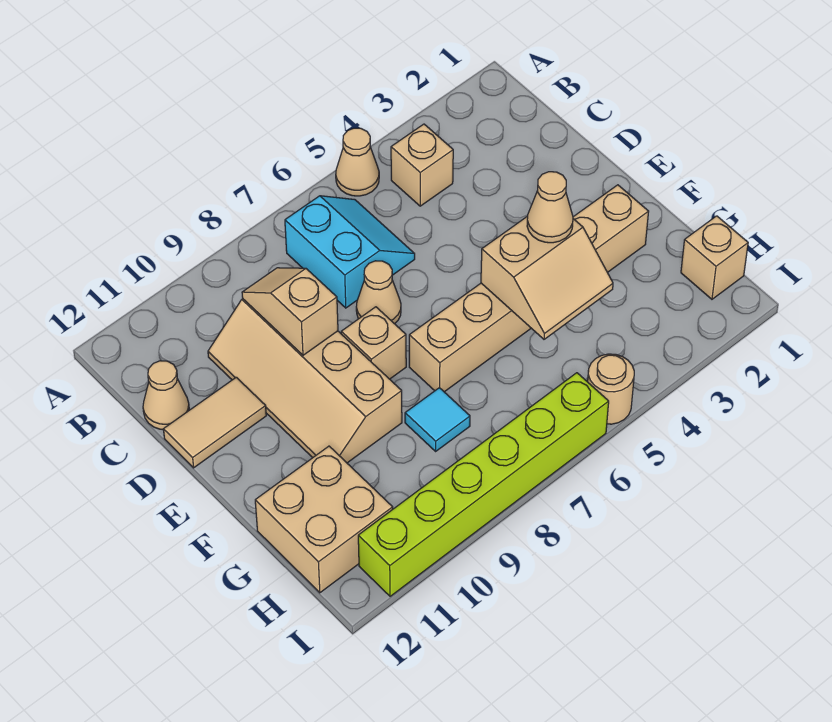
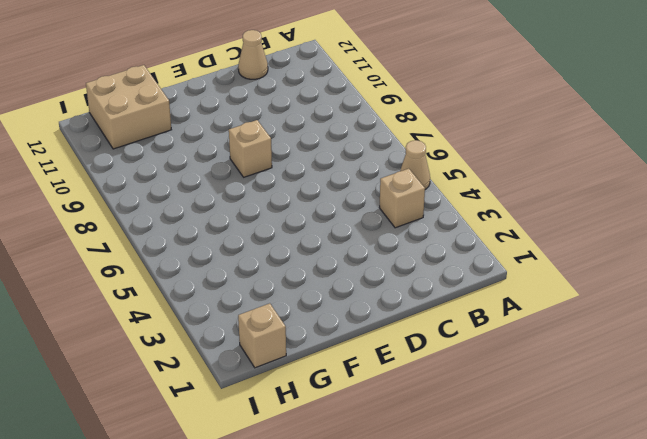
none -> cyan slope B6:C7 level 1 top 7
none -> tan slope C9:F10 level 1 top 9
none -> tan cone D7 level 1

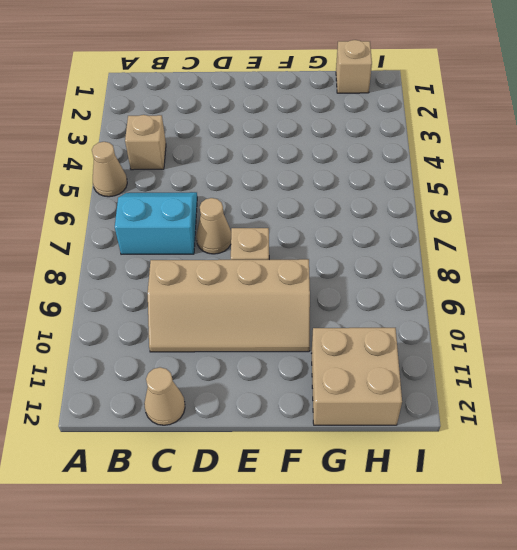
none -> tan tile D11:D12 level 1
none -> tan brick F2:F7 level 1
none -> cyan tile G8 level 1

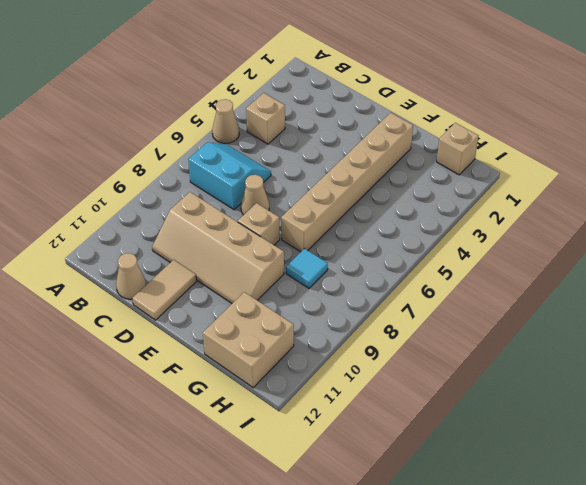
none -> tan round brick I5 level 1
none -> lime brick I6:I11 level 1
none -> tan slope C9:D9 level 2 top D

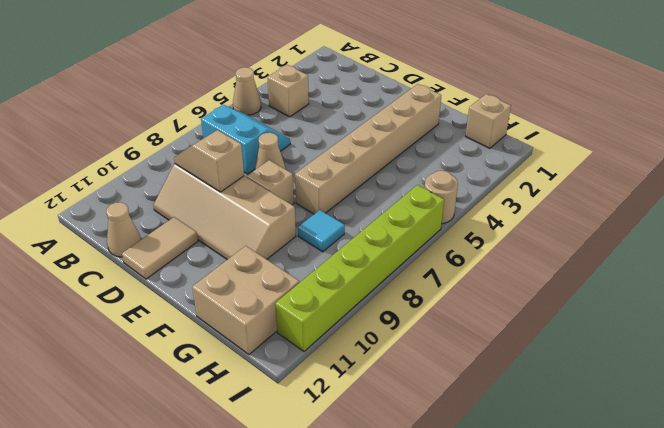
none -> tan slope F4:G5 level 2 top F
none -> tan cone F4 level 3

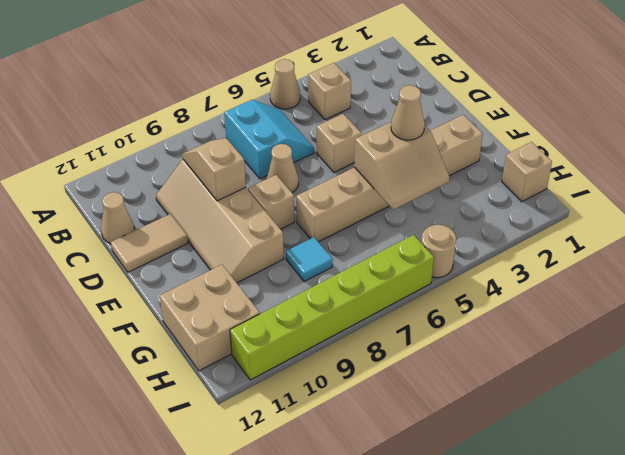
tan brick D5 level 1 -> none

